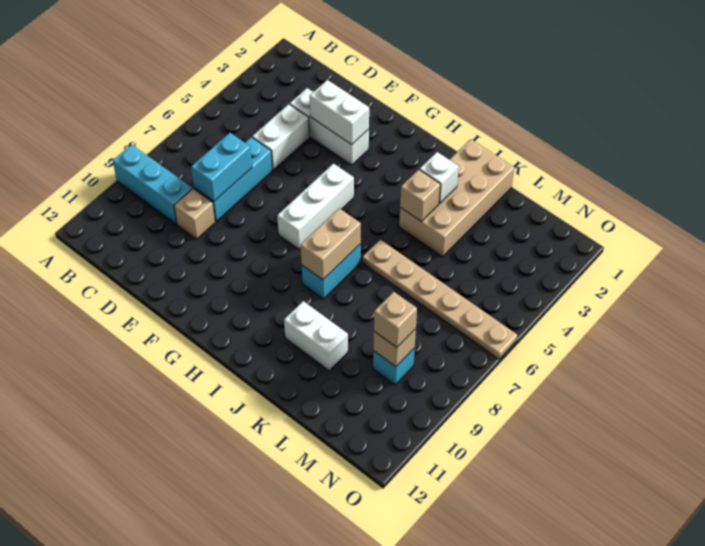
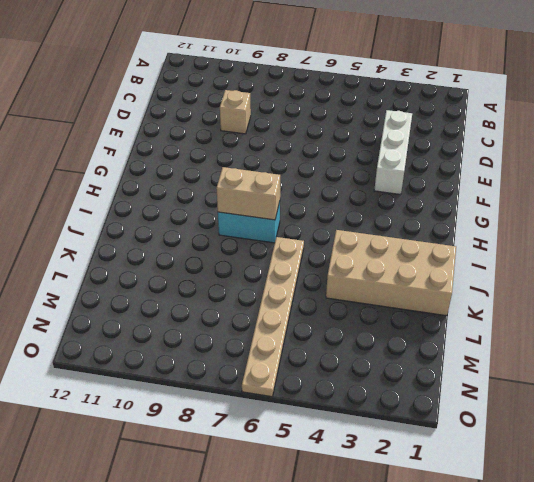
none -> cyan brick A9:C9 level 1
none -> white brick D4:D5 level 1
none -> cyan brick D6:D8 level 1

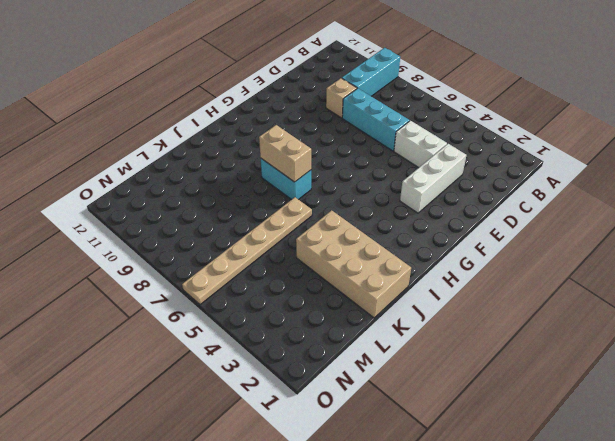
none -> white brick G5:G7 level 1
none -> white brick J10:K10 level 1
none -> cyan brick M9 level 1

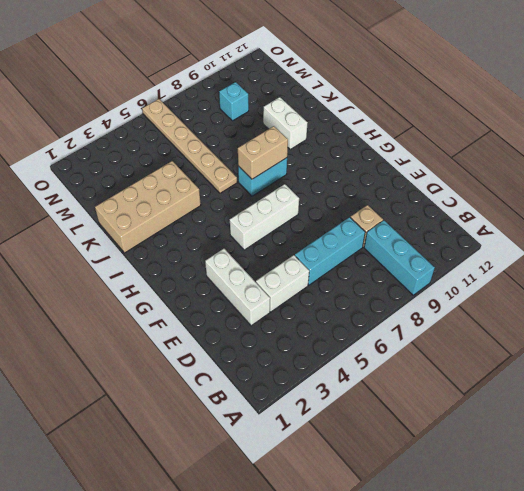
none -> cyan brick D7:D8 level 2
none -> white brick E3:F3 level 2
none -> white brick J3 level 2

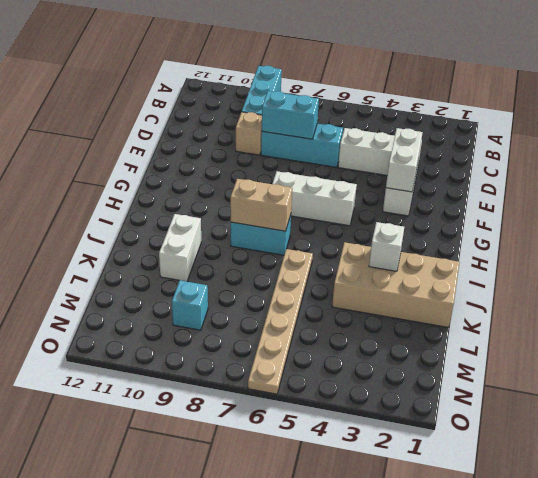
none -> tan brick J4 level 2
none -> tan brick M9 level 2
none -> tan brick M9 level 3

